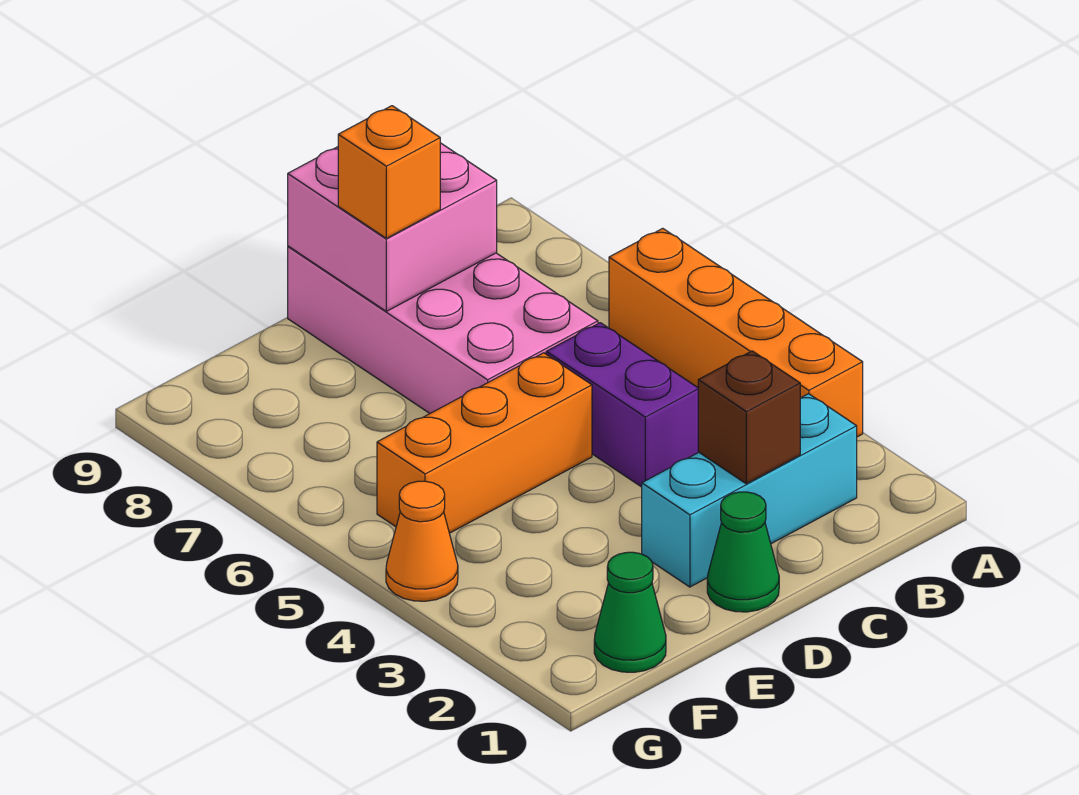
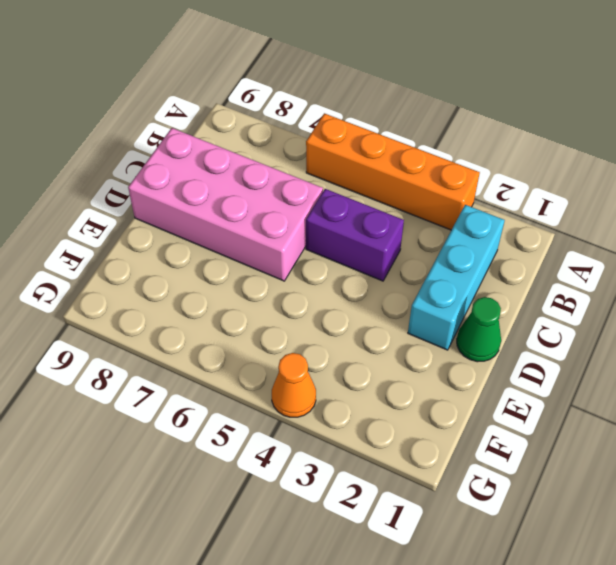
none -> orange brick D5:F5 level 1
none -> green cone F1 level 1

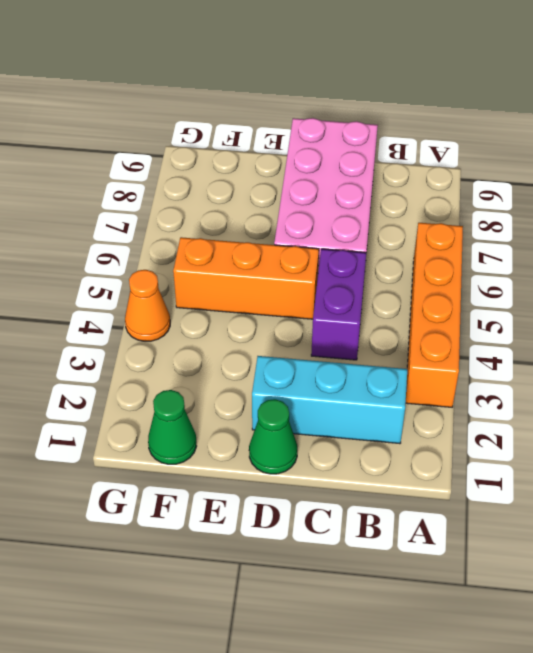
none -> brown brick C2 level 2
none -> pink brick C8:D9 level 2

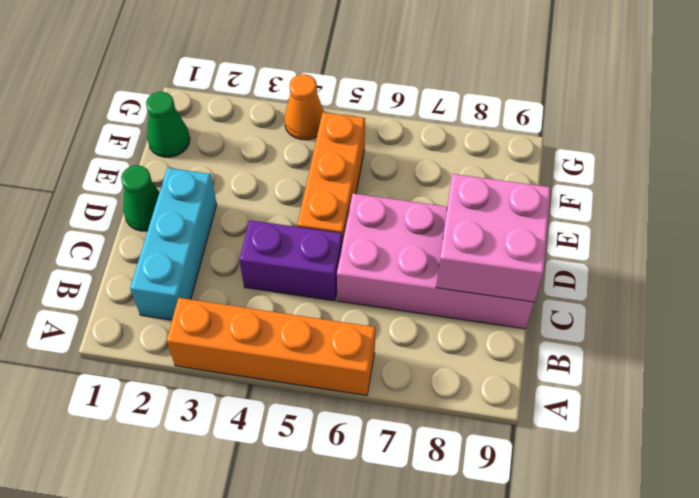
none -> brown brick C2 level 2
none -> orange brick D8 level 3

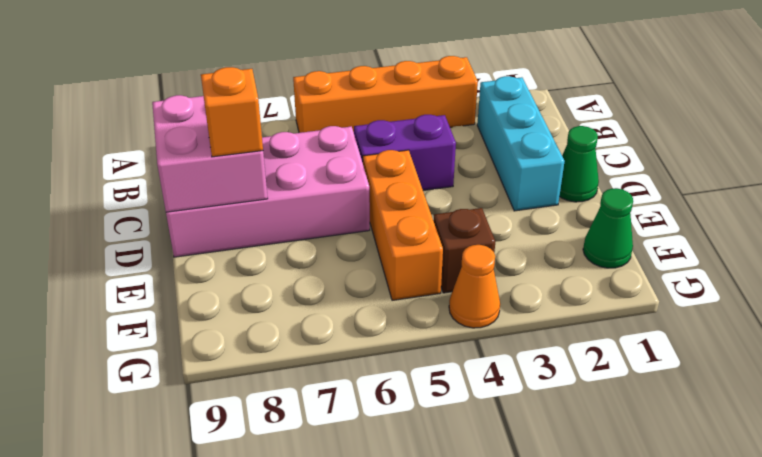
brown brick F4 level 1 -> brown brick C2 level 2

